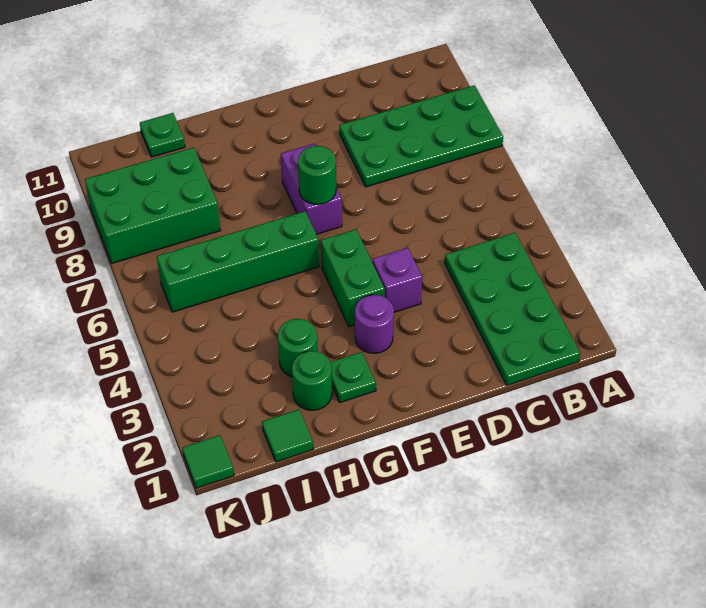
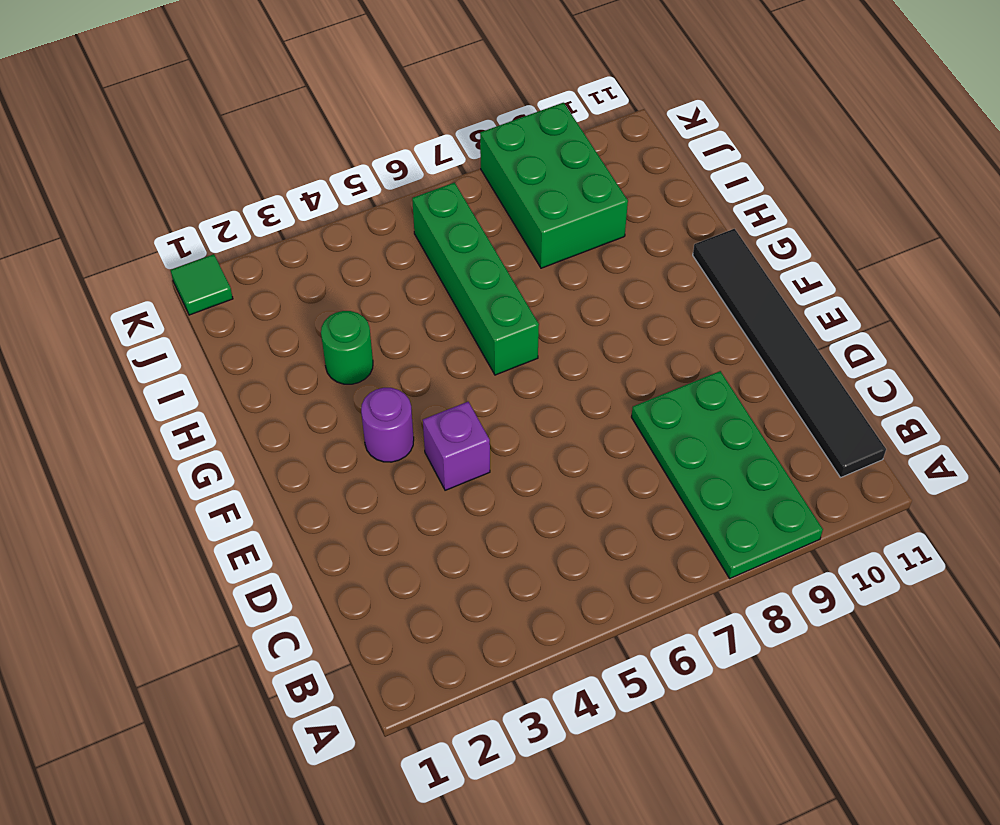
black tile B11:G11 level 1 -> none
none -> green plate B1:C4 level 1
none -> green brick F4:F5 level 1
none -> purple brick F7:F8 level 1

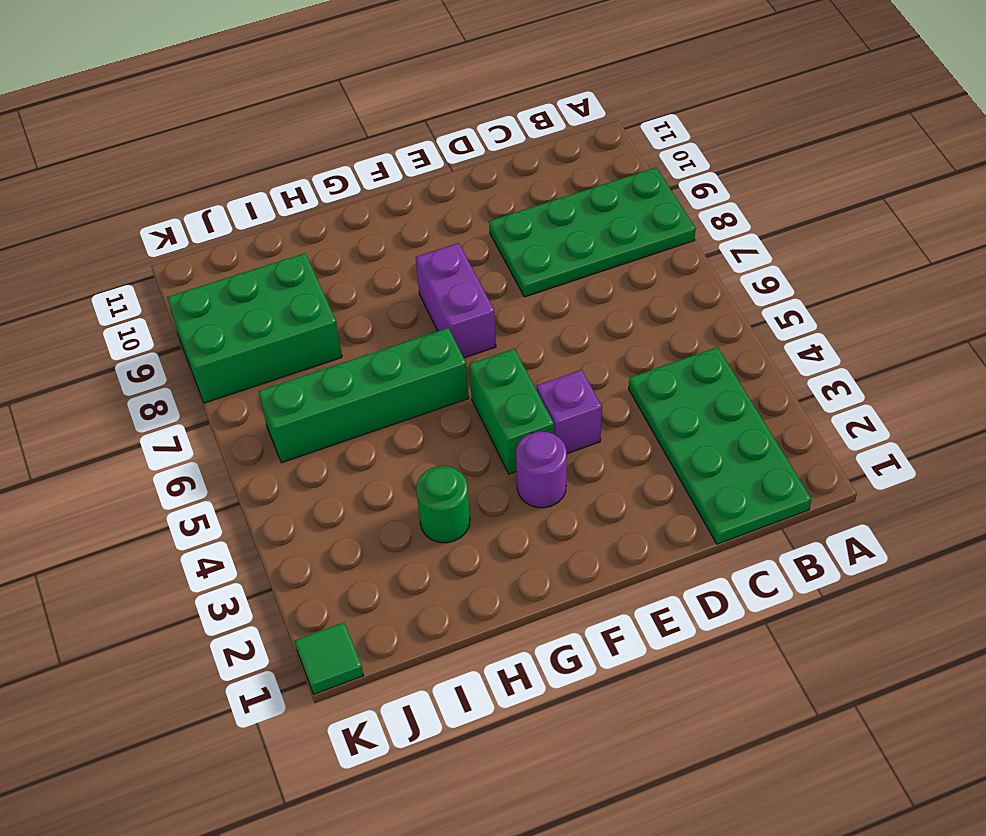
none -> green plate G2 level 1
none -> green round brick H2 level 1
none -> green tile I1 level 1

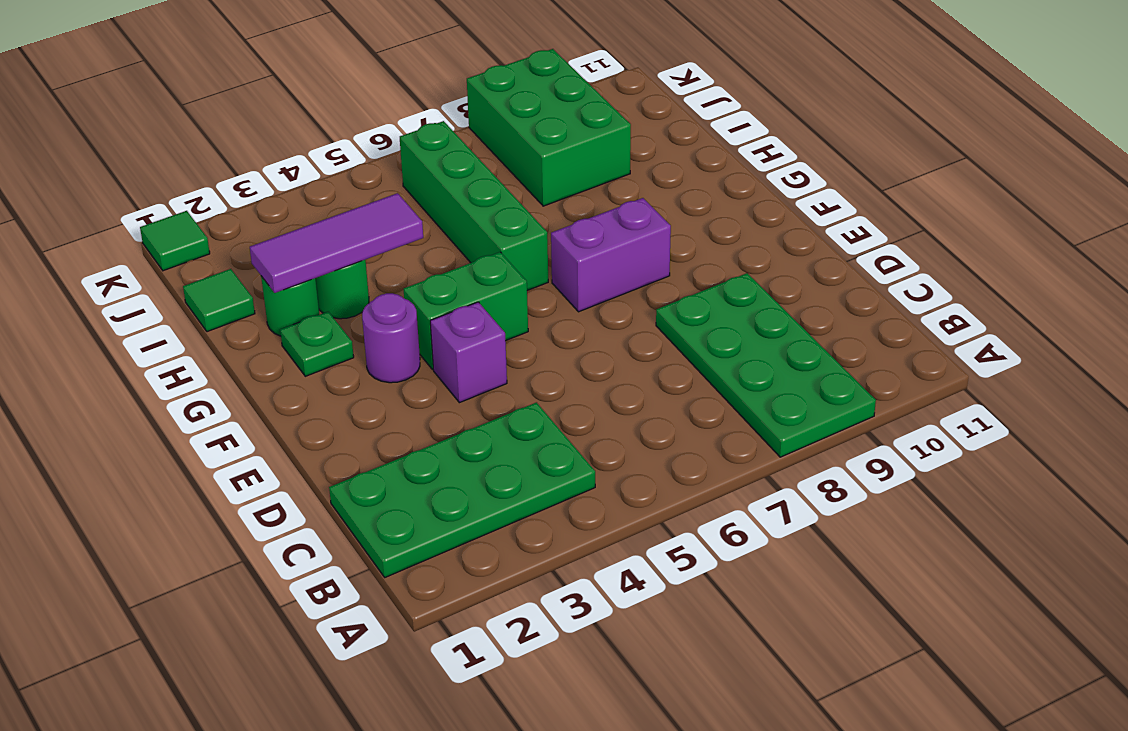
purple tile H2:H4 level 2 -> none
none -> green plate I11 level 1
none -> green round brick F7 level 2

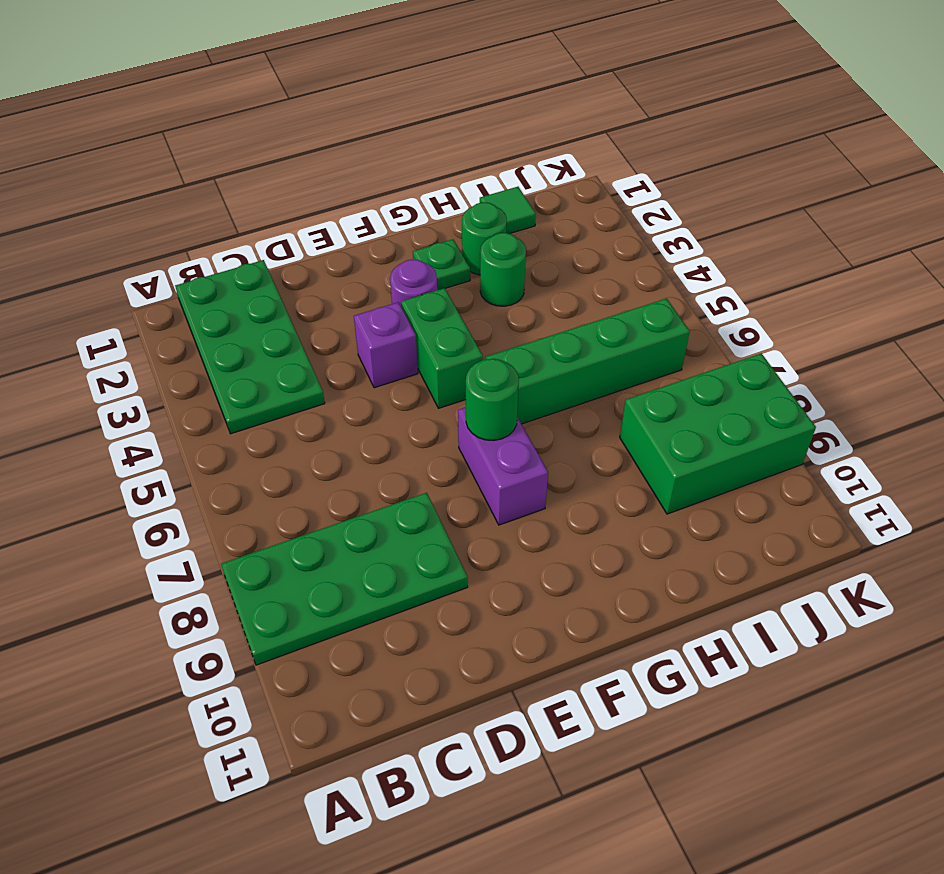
none -> green plate I11 level 1
none -> green tile K1 level 1

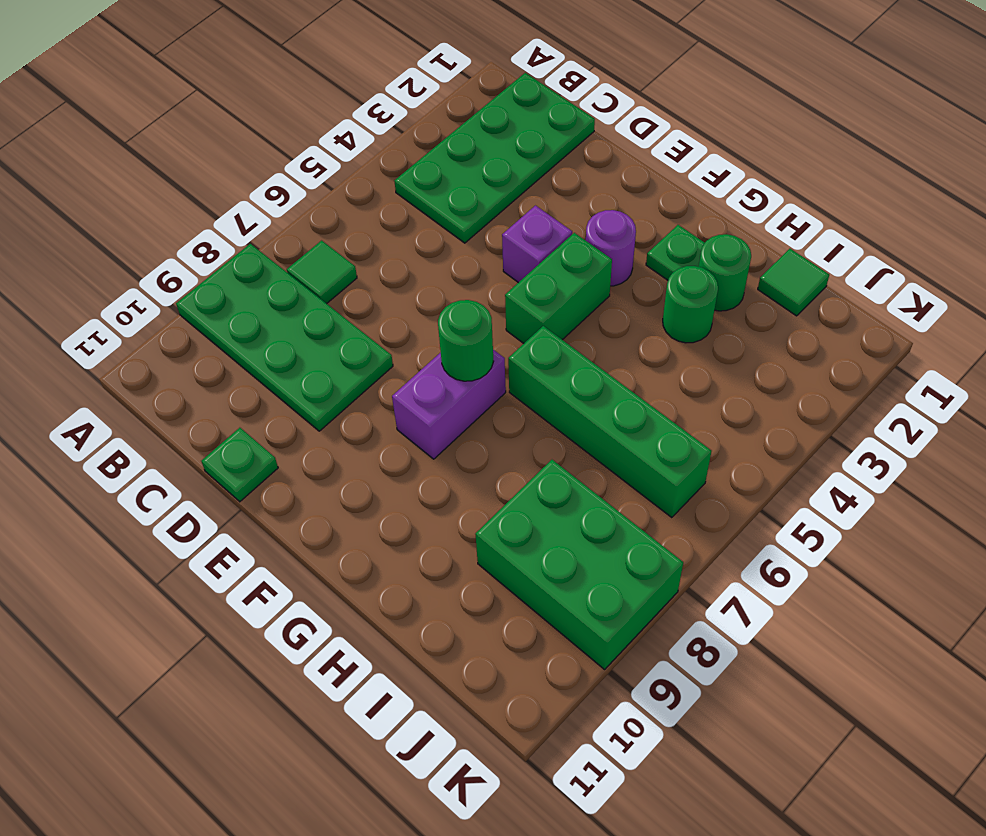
green tile B7 level 1 -> green tile K1 level 1
green plate D11 level 1 -> green plate I11 level 1

